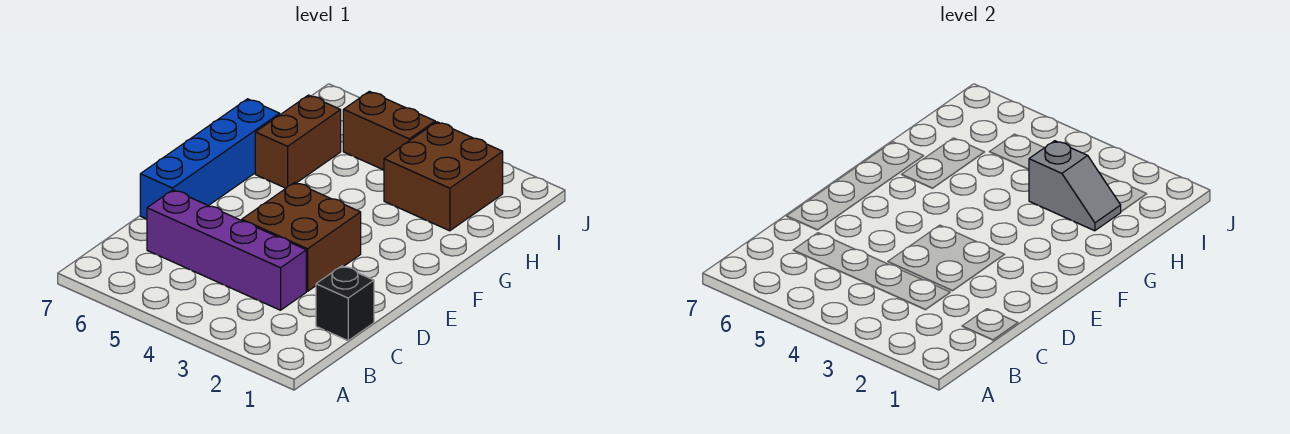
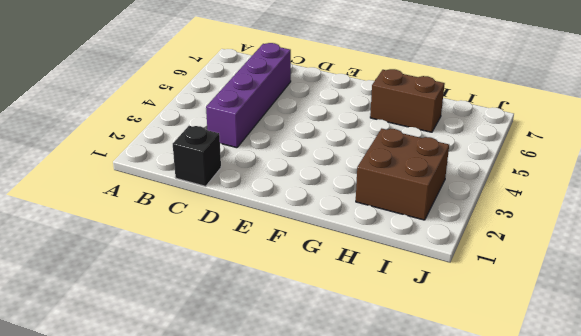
none -> brown brick D3:E4 level 1
none -> blue brick D7:G7 level 1

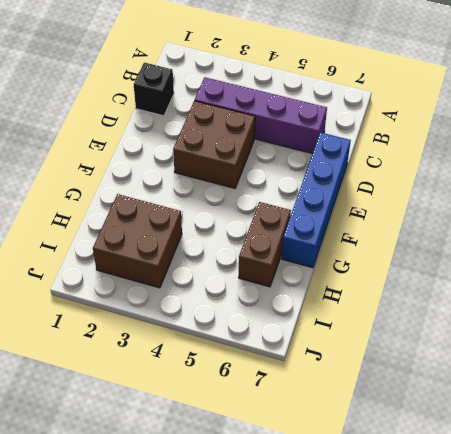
none -> brown brick I4:I5 level 1
none -> grey slope H2:H3 level 2 top 3

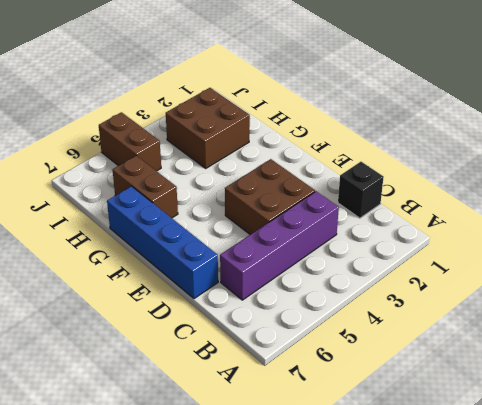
brown brick I5:J5 level 1 -> brown brick I4:I5 level 1
none -> grey slope H2:H3 level 2 top 3

